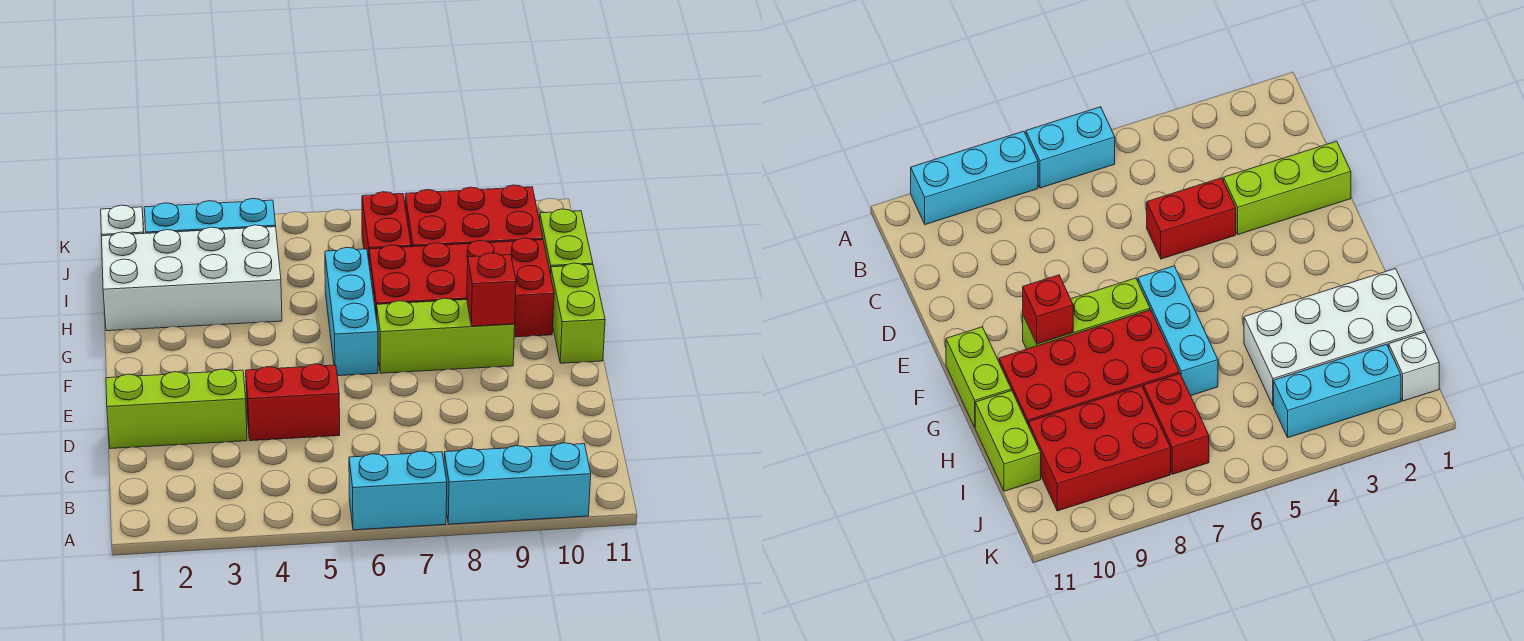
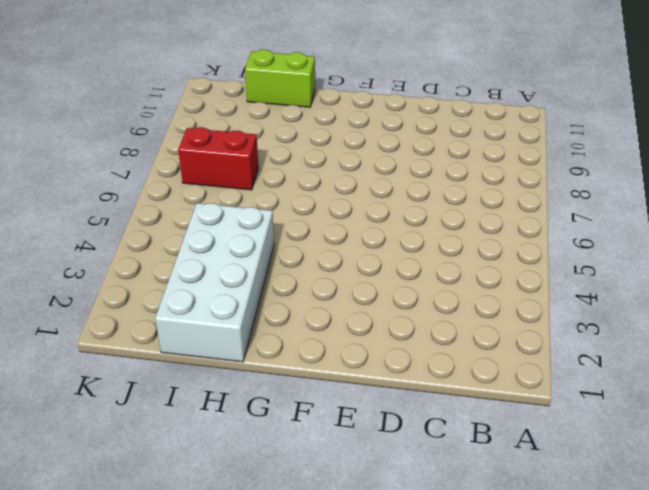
none -> cyan brick A6:A7 level 1
none -> cyan brick A8:A10 level 1
none -> lime brick D1:D3 level 1

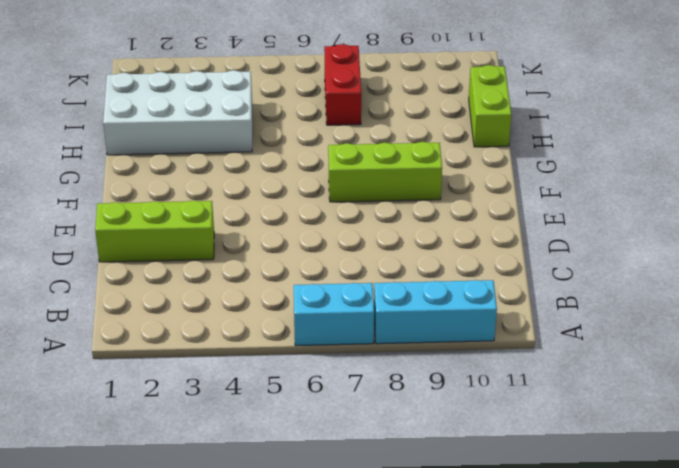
none -> red brick D4:D5 level 1
none -> cyan brick F6:H6 level 1
none -> lime brick F11:G11 level 1

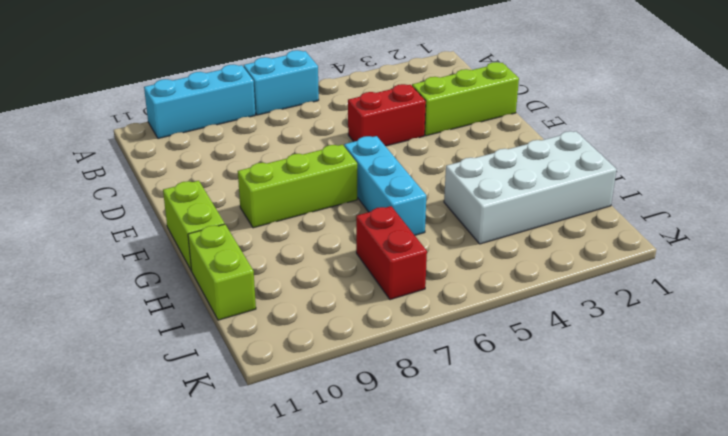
none -> red brick G7:H10 level 1
none -> red brick I8:J10 level 1
none -> white brick J1 level 1

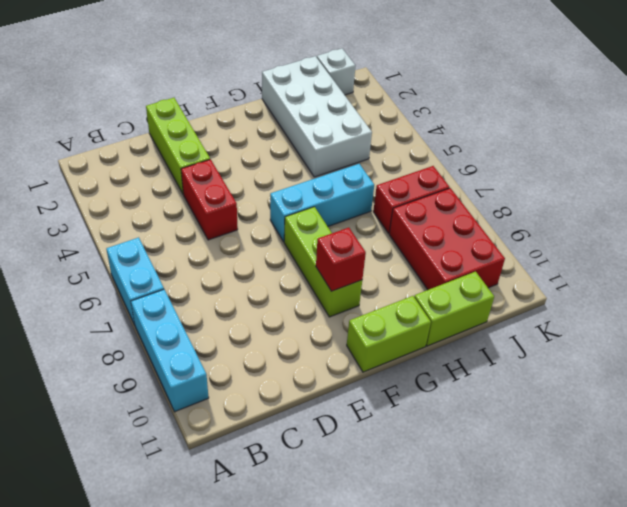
none -> red brick G7:H10 level 1
none -> cyan brick J2:J4 level 1

